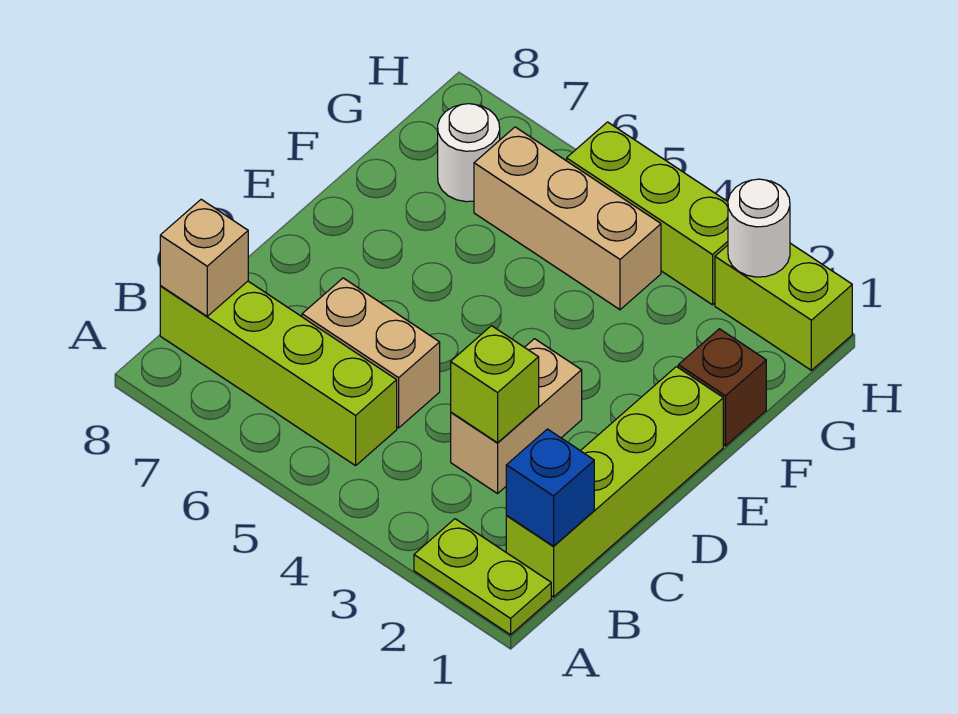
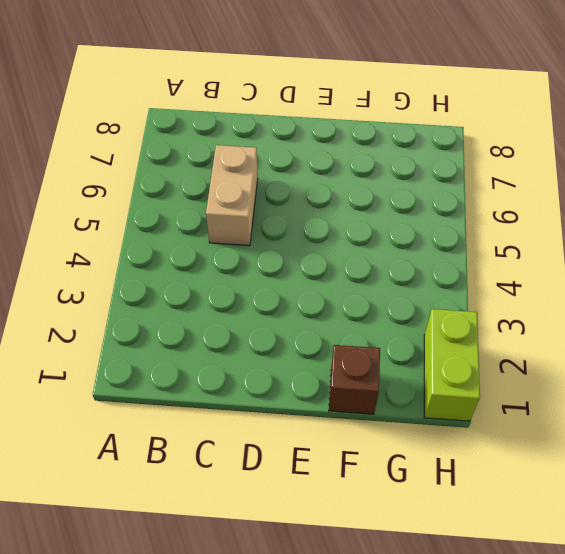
none -> lime plate A1:A2 level 1
none -> lime brick B1:E1 level 1
none -> lime brick B5:B8 level 1

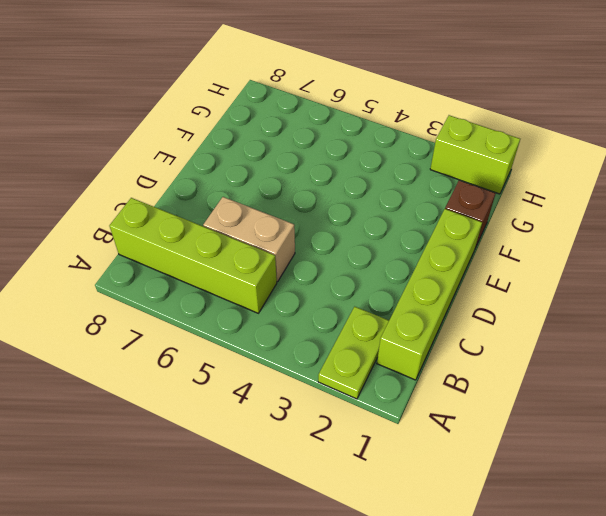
lime plate A2:B2 level 1 -> lime plate A1:A2 level 1
none -> tan brick C3:D3 level 1
none -> tan brick G4:G6 level 1
none -> white round brick G7 level 1

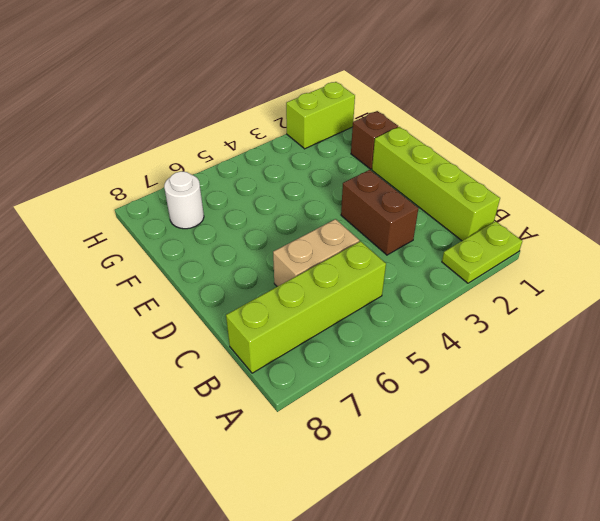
brown brick C3:D3 level 1 -> tan brick C3:D3 level 1
none -> tan brick G4:G6 level 1
none -> lime brick H3:H5 level 1
none -> blue brick B1 level 2

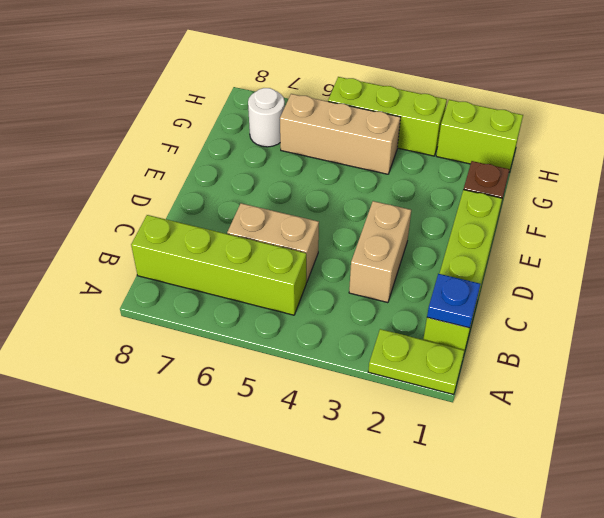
blue plate B1 level 2 -> blue brick B1 level 2
none -> tan brick B8 level 2
none -> lime brick C3 level 2
none -> white round brick H2 level 2

